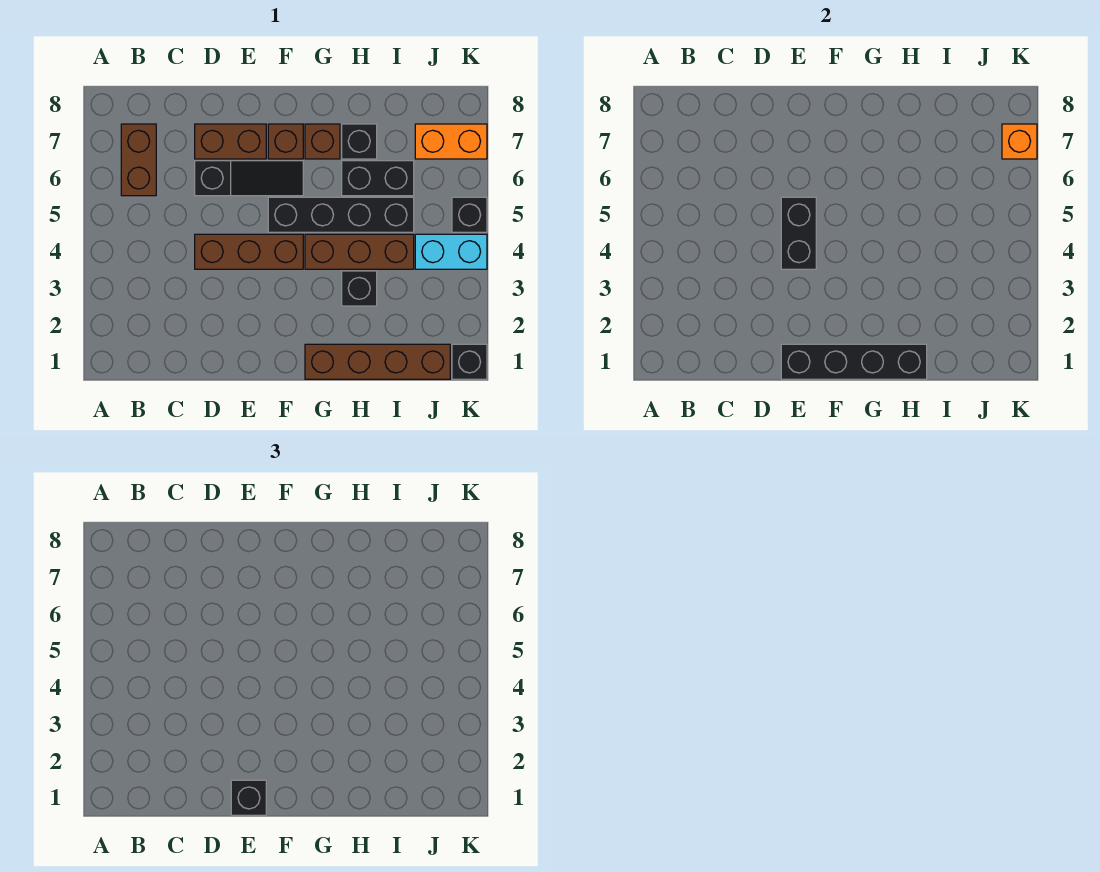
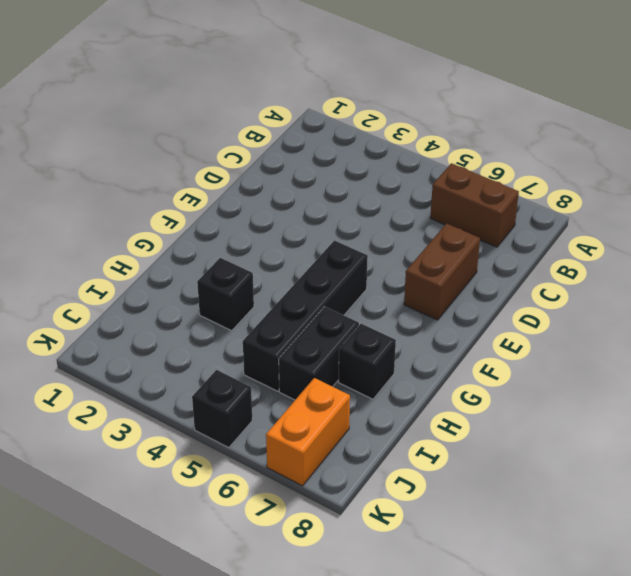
none -> brown brick D4:F4 level 1
none -> black slope D6:F6 level 1 top D
none -> brown brick F7 level 1

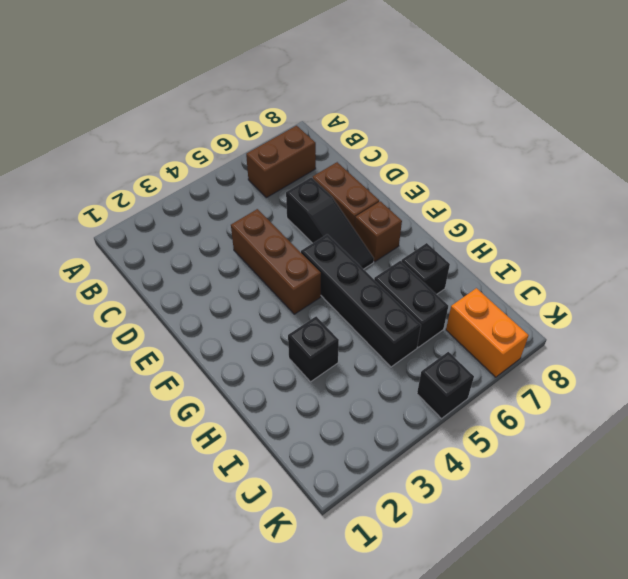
none -> brown brick G1:J1 level 1
none -> brown brick G4:I4 level 1
none -> brown brick G7 level 1

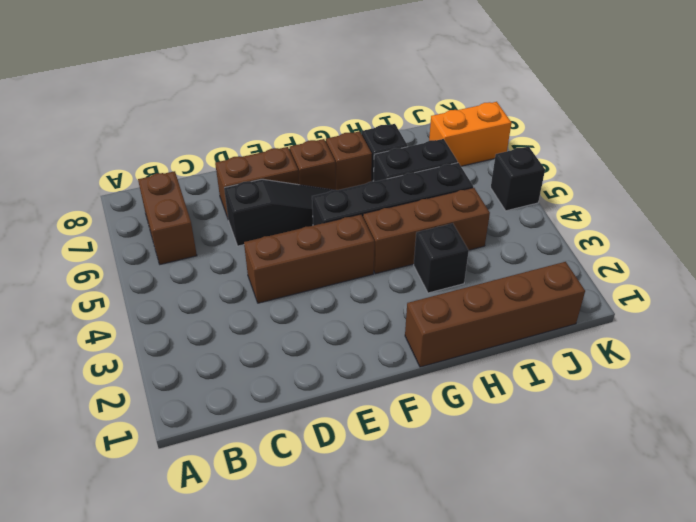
none -> cyan brick J4:K4 level 1
none -> black brick K1 level 1
none -> black brick E1:H1 level 2

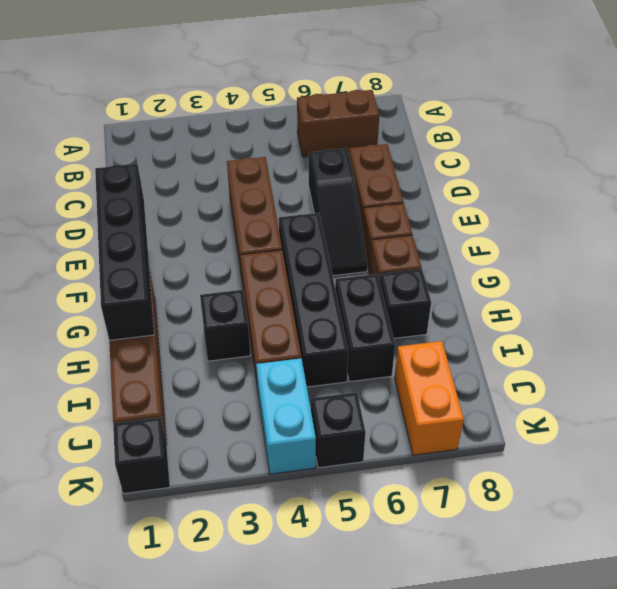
none -> black brick E4:E5 level 2
none -> orange brick K7 level 2
none -> black brick E1 level 3

